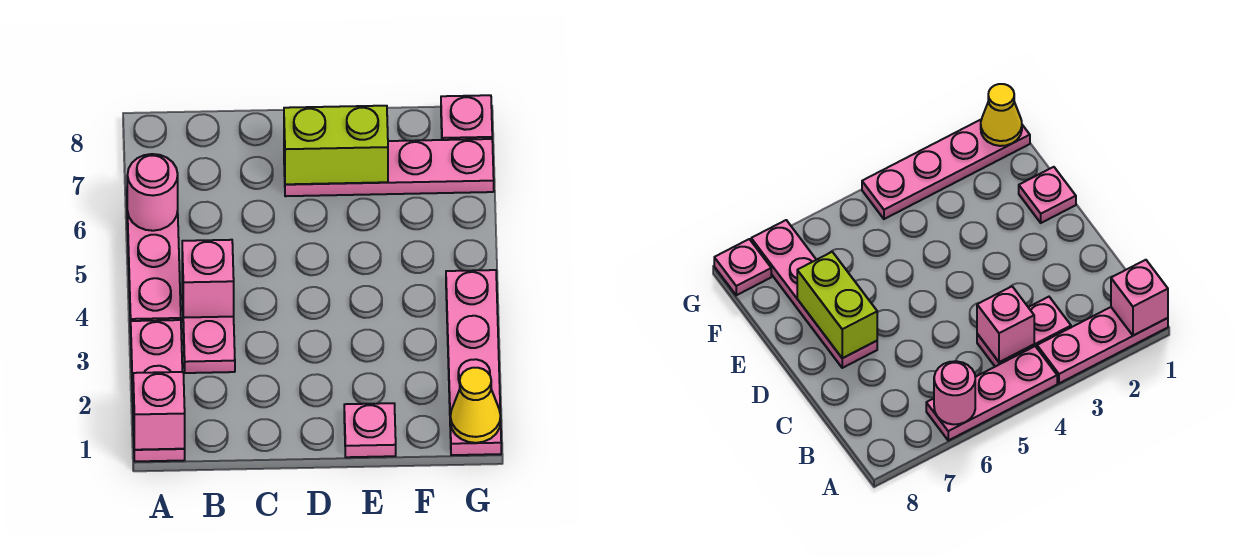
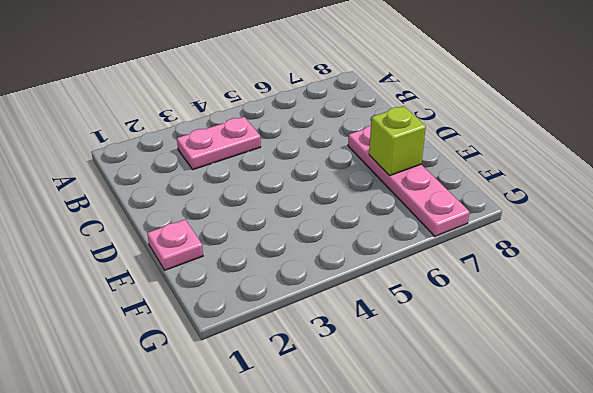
lime brick E7 level 2 -> lime brick D7:E7 level 2
none -> pink plate A1:A3 level 1
none -> pink plate A4:A6 level 1
none -> pink plate G1:G4 level 1

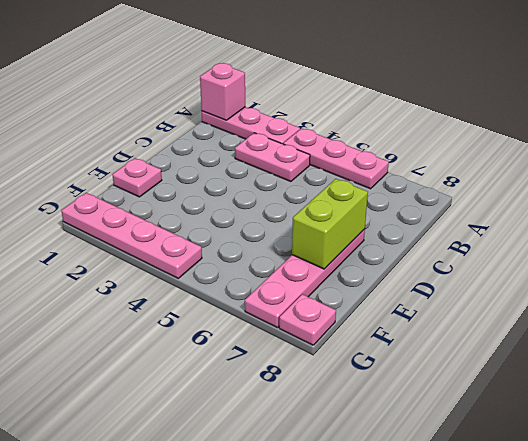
none -> pink round brick A6 level 2
none -> pink brick B4 level 2
none -> yellow cone G1 level 2

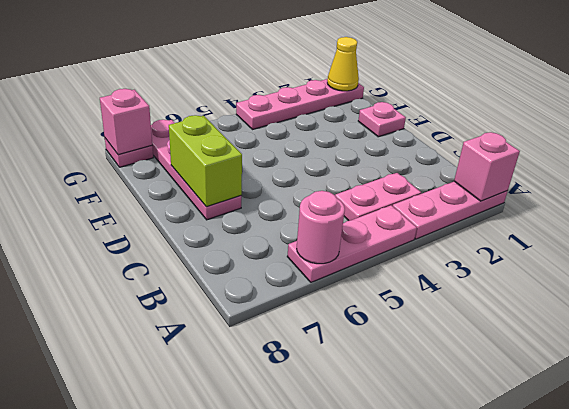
pink brick G8 level 2 -> pink brick B4 level 2

